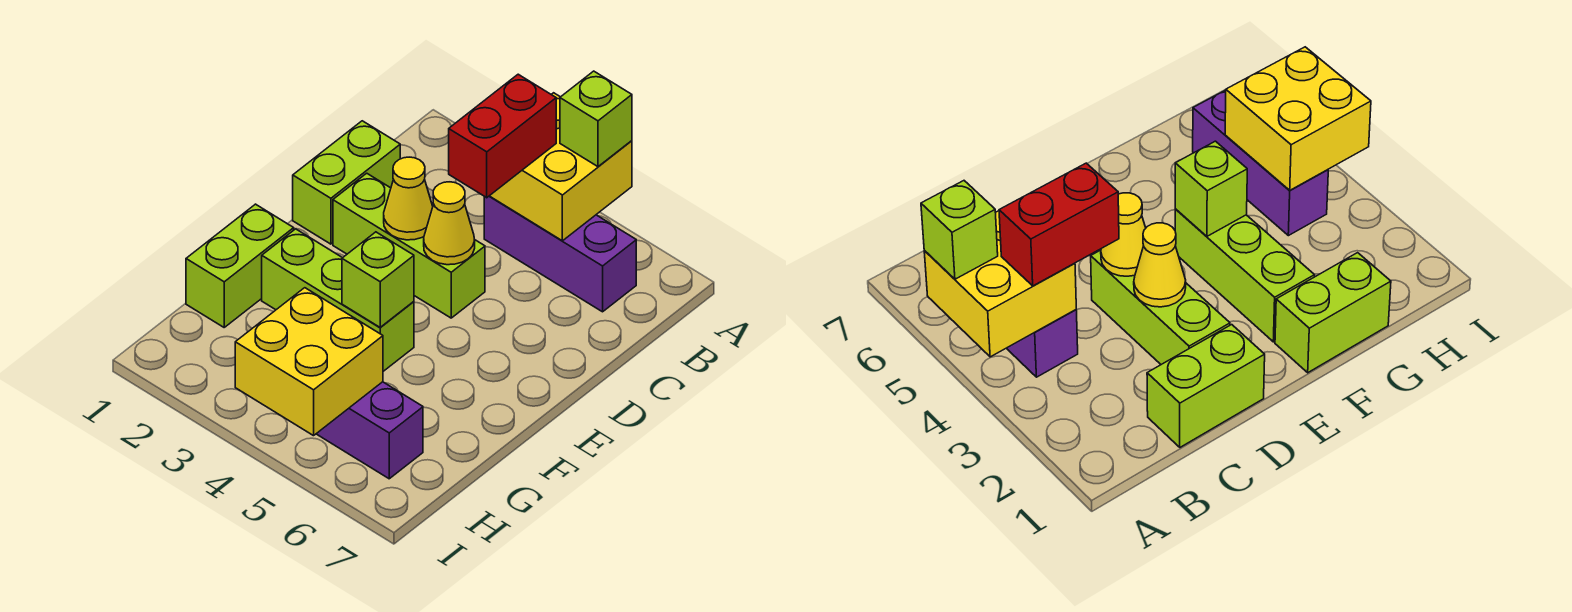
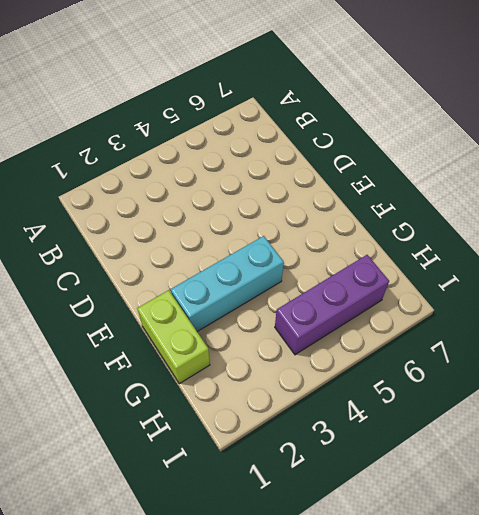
cyan brick F2:F4 level 1 -> lime brick F2:F4 level 1
none -> purple brick B4:B6 level 1
none -> lime brick C1:D1 level 1
none -> lime brick D2:D4 level 1

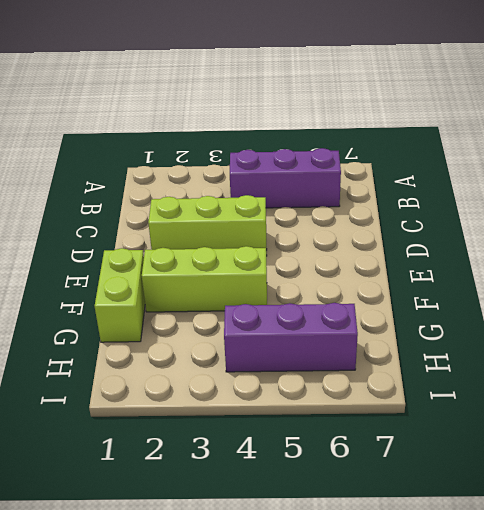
none -> lime brick C1:D1 level 1
none -> yellow brick A4:B5 level 2
none -> yellow cone D3 level 2

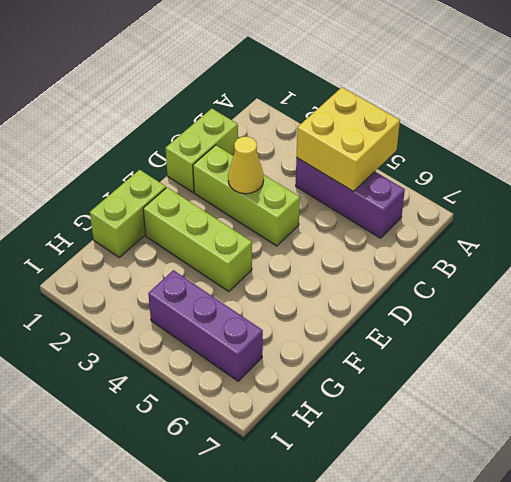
none -> yellow cone D4 level 2
none -> lime brick F4 level 2
none -> yellow brick H4:I5 level 2

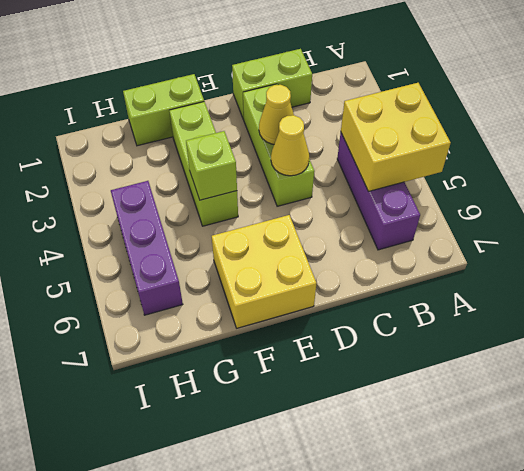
yellow brick E6:F7 level 1 -> yellow brick H4:I5 level 2
none -> lime brick A5 level 3
none -> red brick B4:C4 level 3

